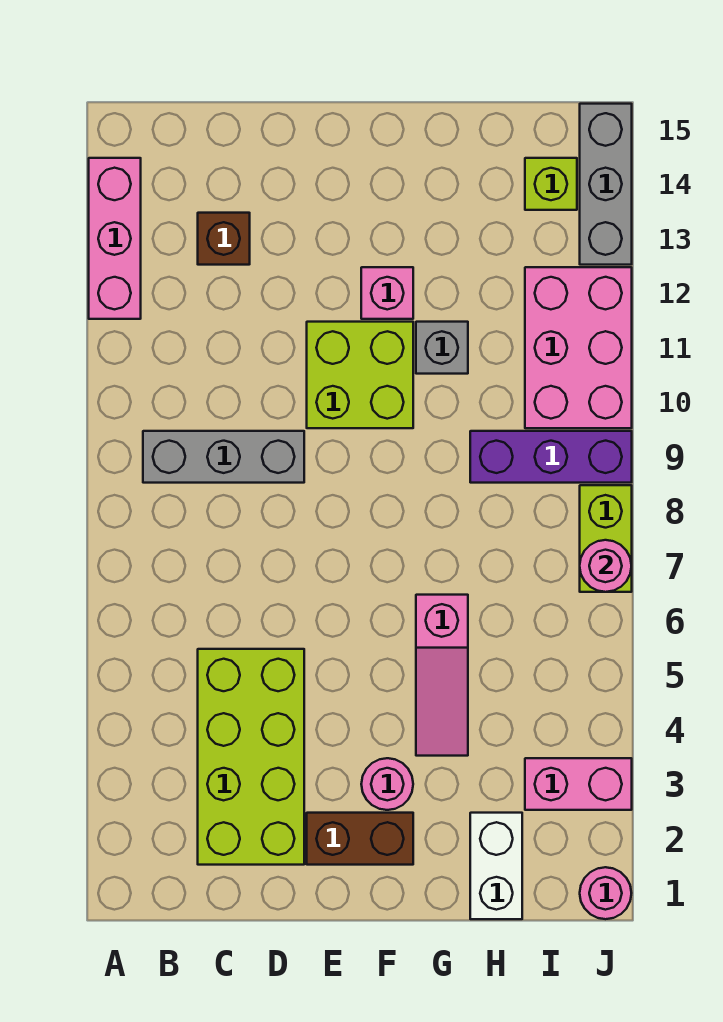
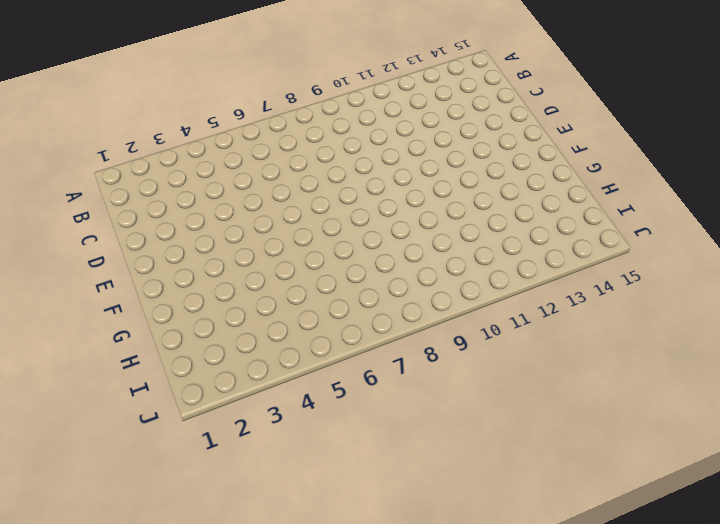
none -> pink brick A12:A14 level 1
none -> grey brick B9:D9 level 1
none -> lime brick C2:D5 level 1

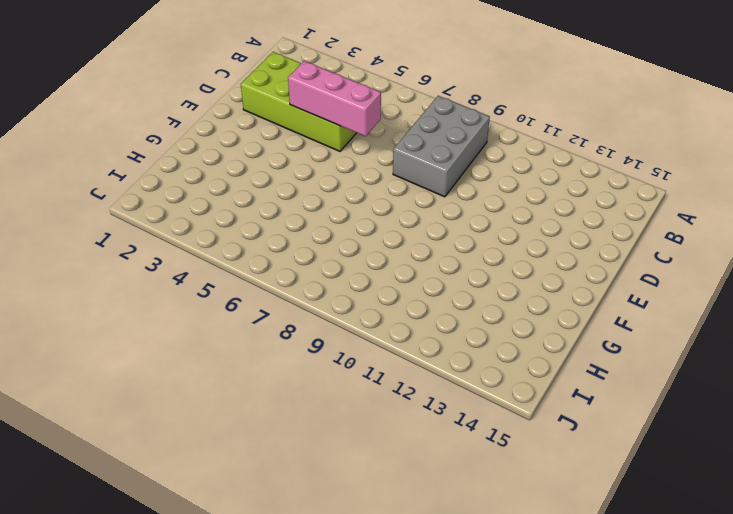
grey brick B8:D9 level 1 -> grey brick B9:D9 level 1
pink brick D4:D6 level 2 -> pink brick A12:A14 level 1
none -> brown brick C13 level 1
none -> brown brick E2:F2 level 1
none -> lime brick E10:F11 level 1

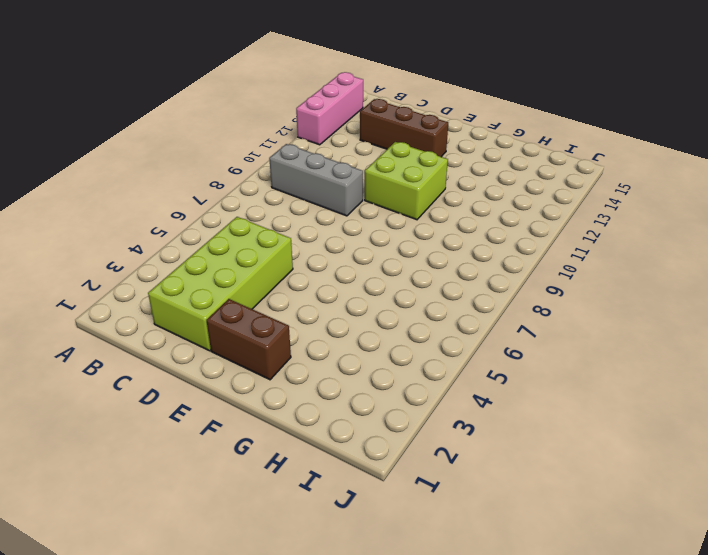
brown brick C13:E13 level 1 -> brown brick C13 level 1
none -> pink round brick F3 level 1
none -> pink brick F12 level 1
none -> pink slope G4:G6 level 1 top 6

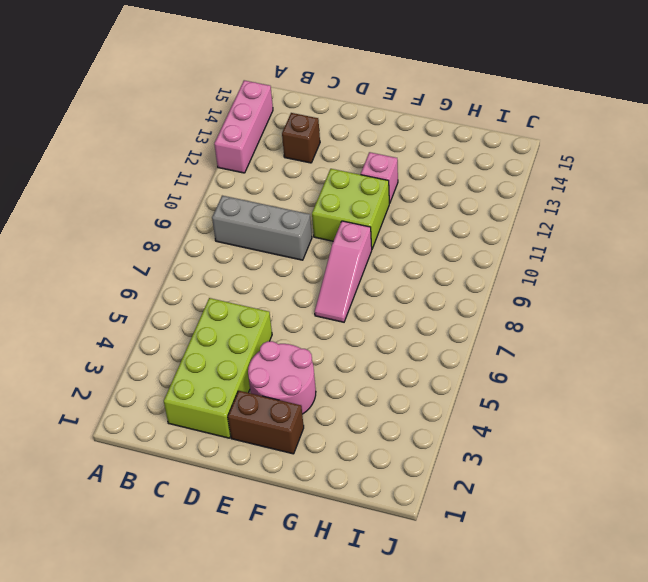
pink round brick E3:F4 level 1 -> pink round brick F3 level 1
pink slope F7:F9 level 1 top 9 -> pink slope G4:G6 level 1 top 6
none -> grey brick G11 level 1
none -> white brick H1:H2 level 1
none -> purple brick H9:J9 level 1

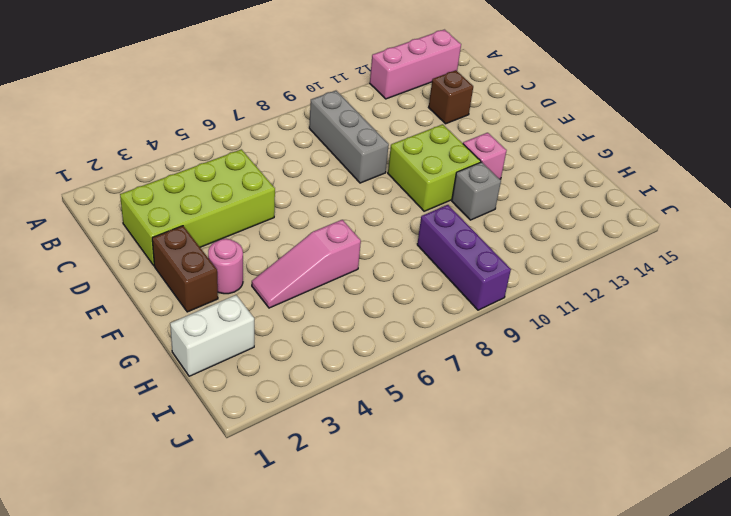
none -> pink brick I3:J3 level 1
none -> pink brick I10:J12 level 1
none -> lime brick I14 level 1

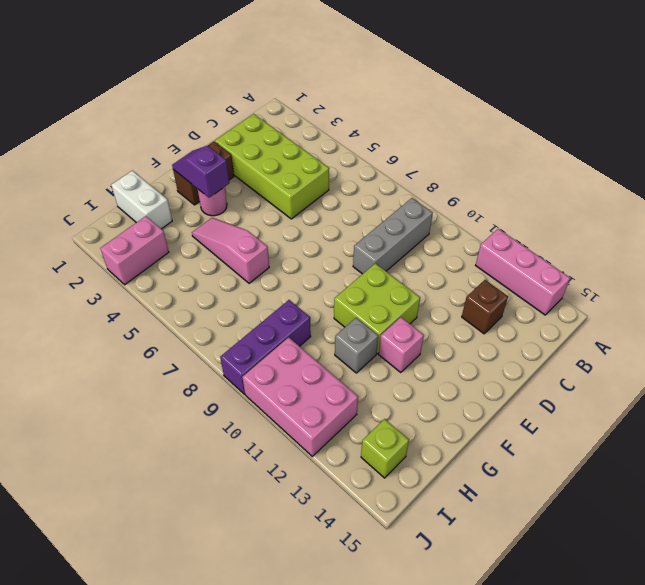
purple slope F2:F3 level 2 top 3 -> none
none -> pink round brick J1 level 1
none -> lime brick J7:J8 level 1
none -> grey brick J13:J15 level 1

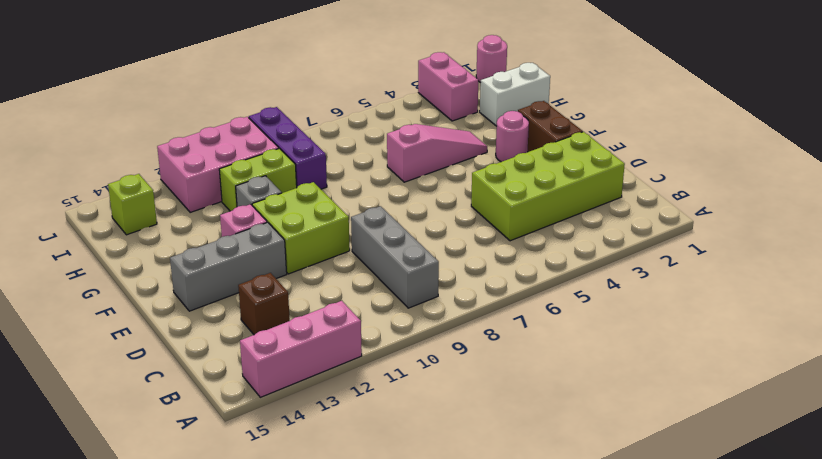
grey brick E12:E14 level 1 -> grey brick J13:J15 level 1
lime brick H10:H11 level 1 -> lime brick J7:J8 level 1
none -> pink round brick J7 level 2

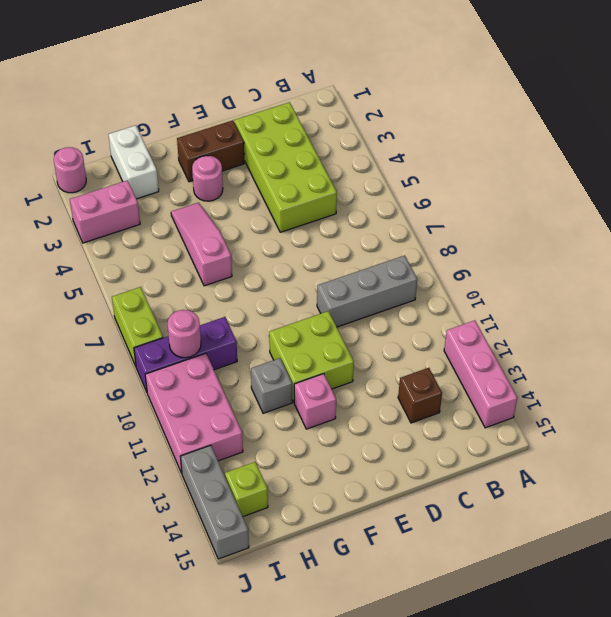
pink round brick I9 level 2 -> pink round brick J7 level 2

